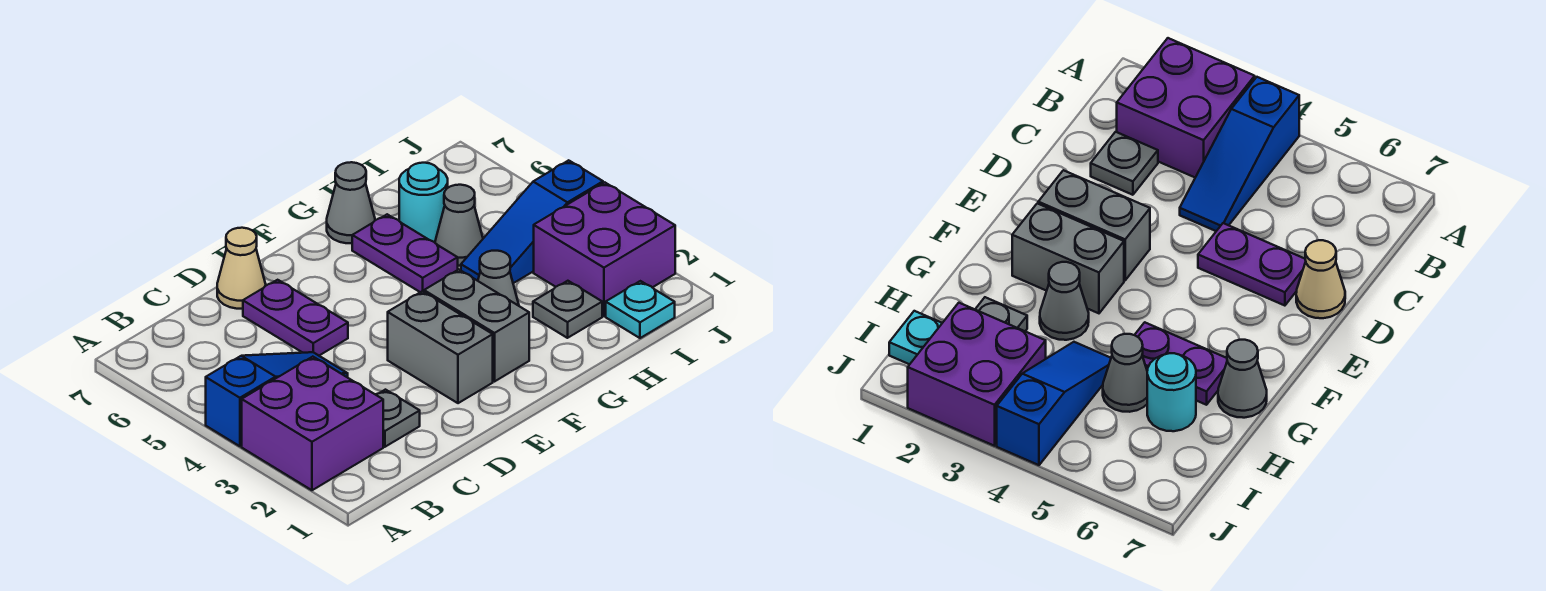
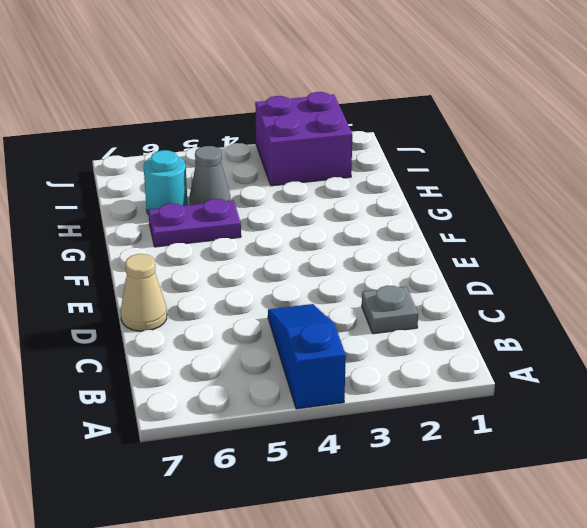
none -> purple brick A2:B3 level 1
none -> purple plate D5:D6 level 1
none -> grey brick E2:E3 level 1

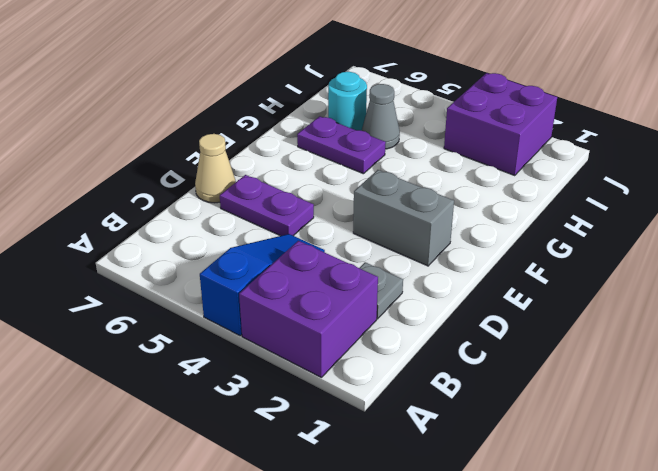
none -> grey brick F2:F3 level 1
none -> grey cone G3 level 1
none -> grey cone G7 level 1

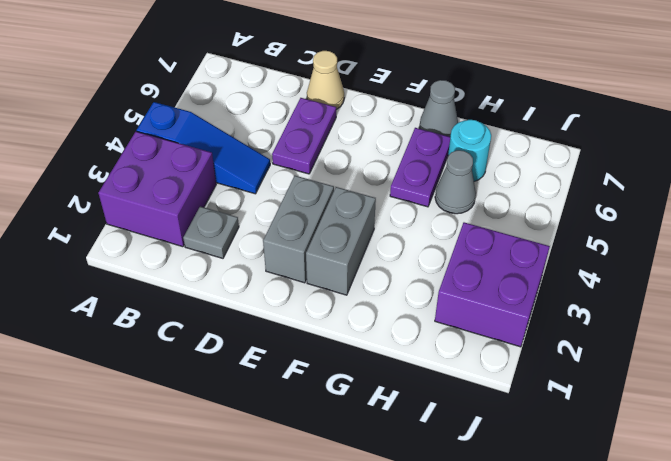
none -> grey cone G3 level 1
none -> grey plate H2 level 1
none -> blue slope H4:J4 level 1 top J

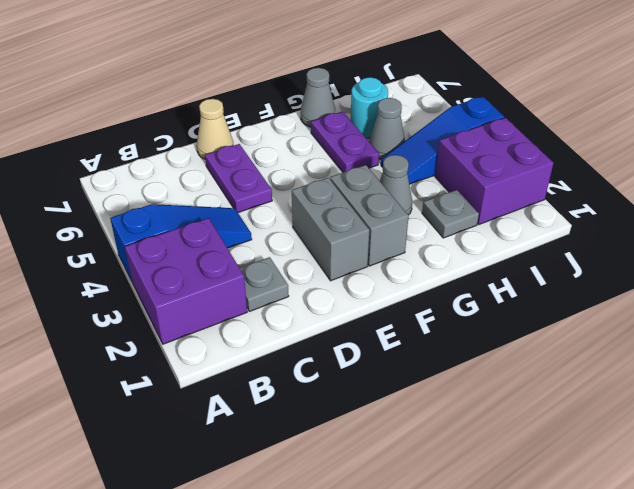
none -> cyan plate I1 level 1

